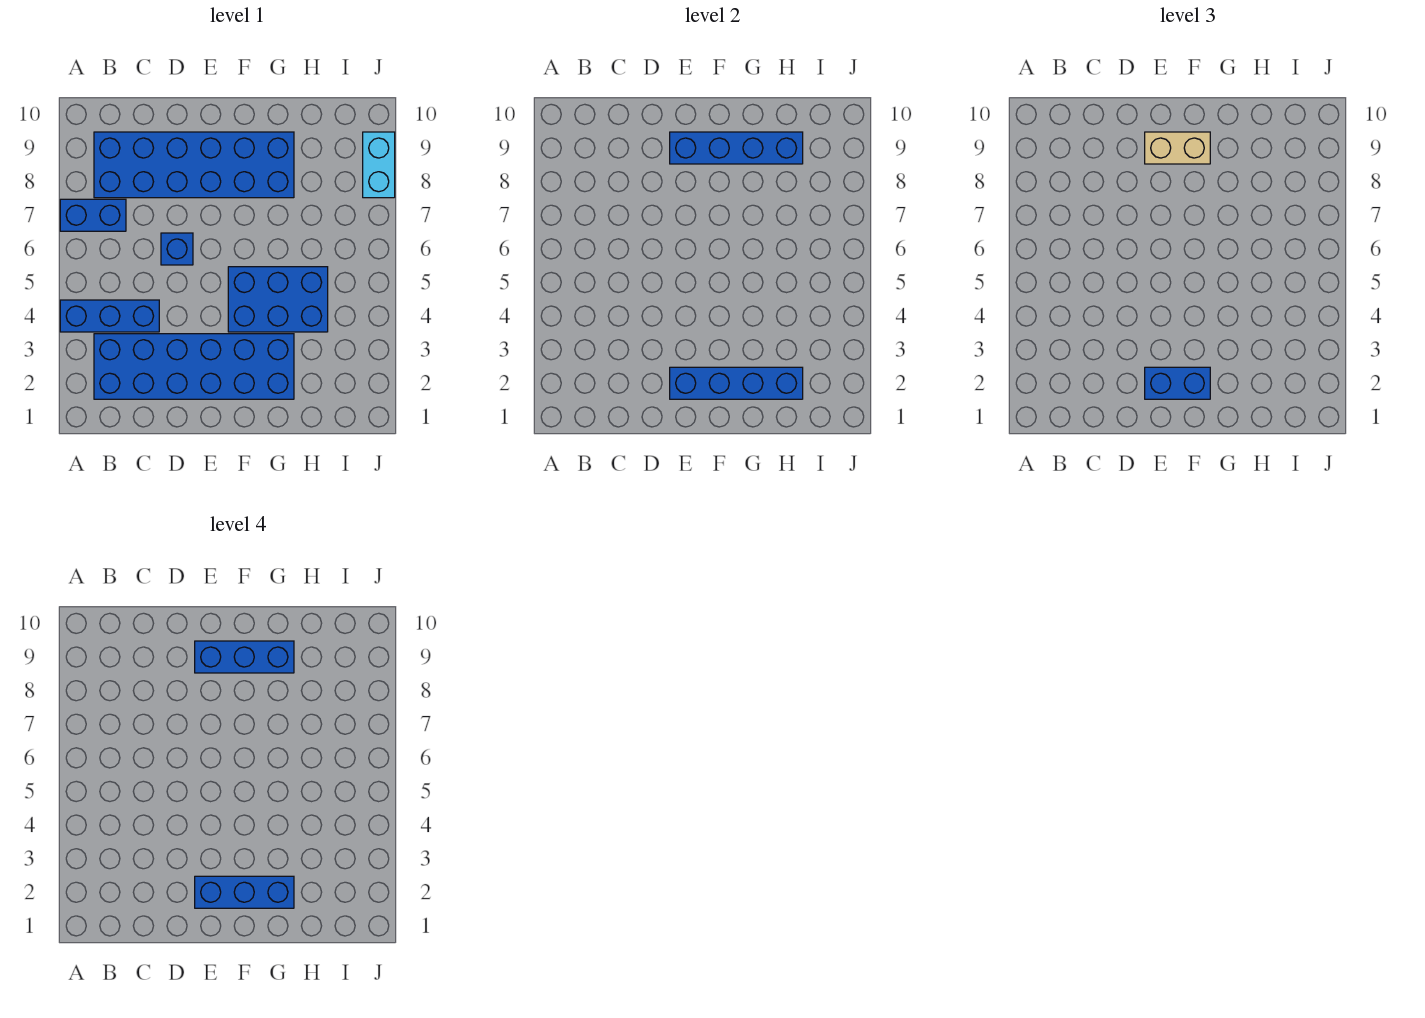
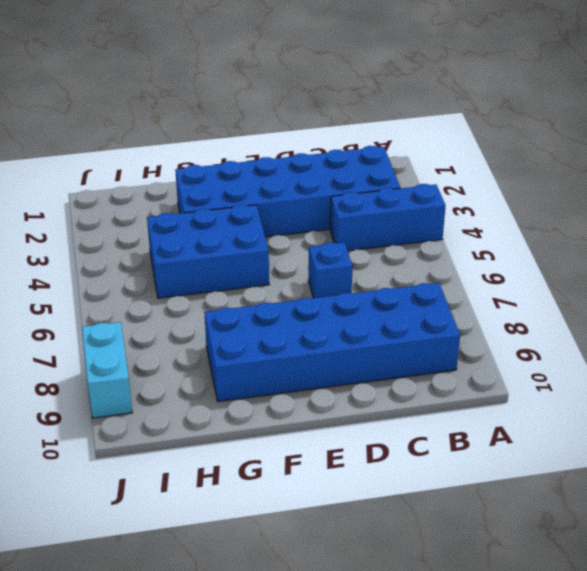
none -> blue brick A7:B7 level 1
none -> blue brick E2:H2 level 2
none -> blue brick E9:H9 level 2

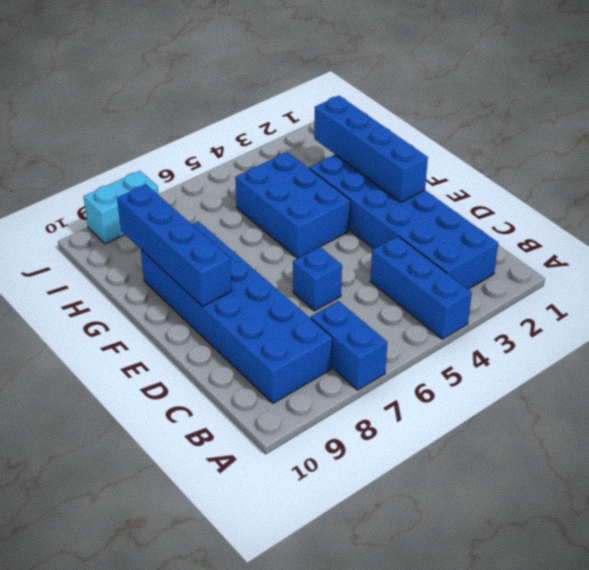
none -> blue brick E2:F2 level 3
none -> tan brick E9:F9 level 3
none -> blue brick E2:G2 level 4

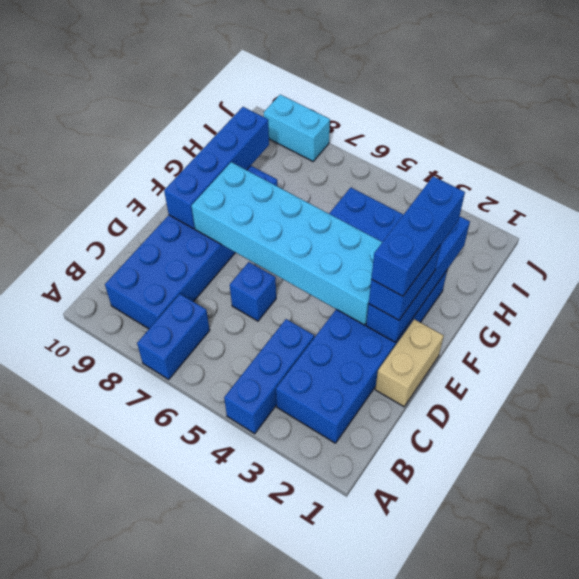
tan brick D1:E1 level 1 -> tan brick E9:F9 level 3
cyan brick E3:F8 level 2 -> none
none -> blue brick E9:G9 level 4

